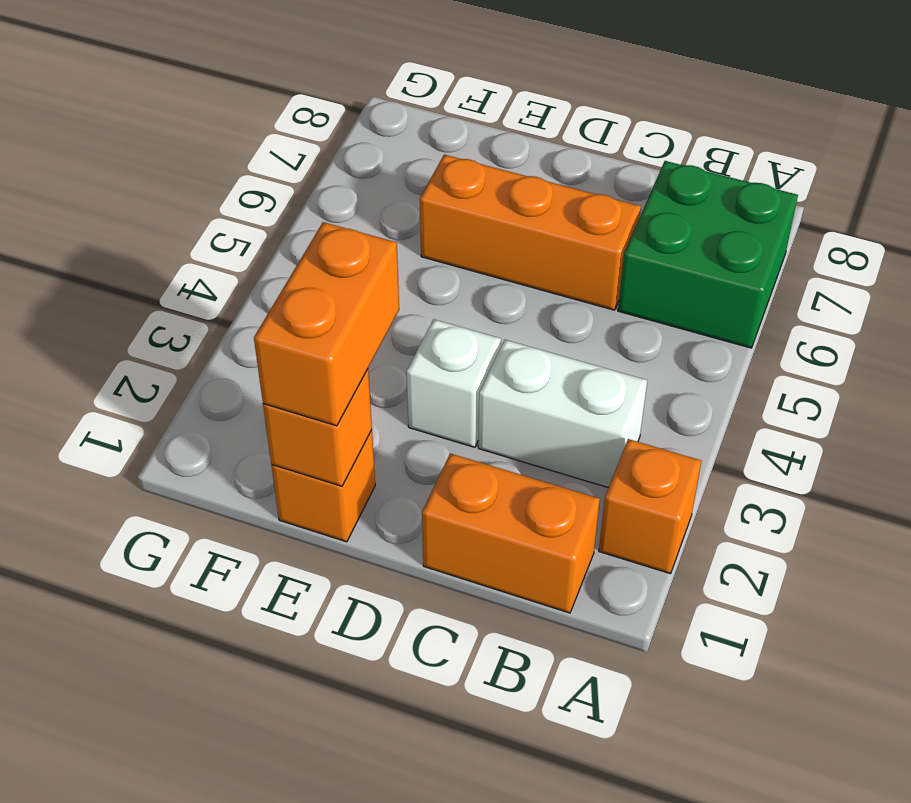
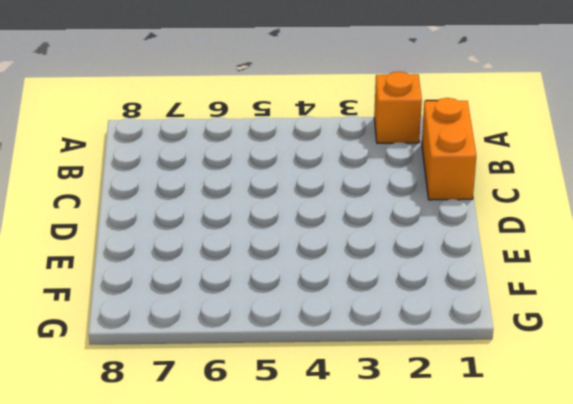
none -> green brick A6:B7 level 1
none -> white brick B3:C3 level 1

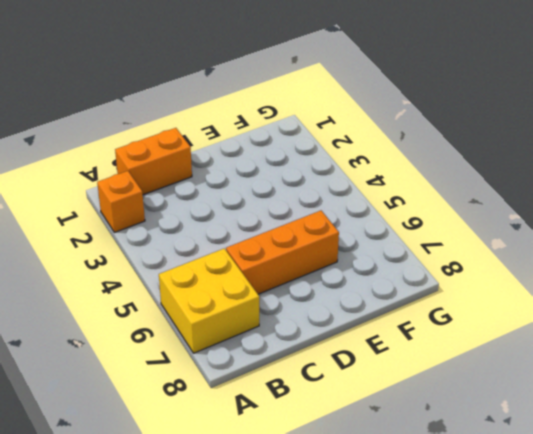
yellow brick A6:B7 level 1 -> green brick A6:B7 level 1
none -> white brick B3:C3 level 1
none -> white brick D3 level 1

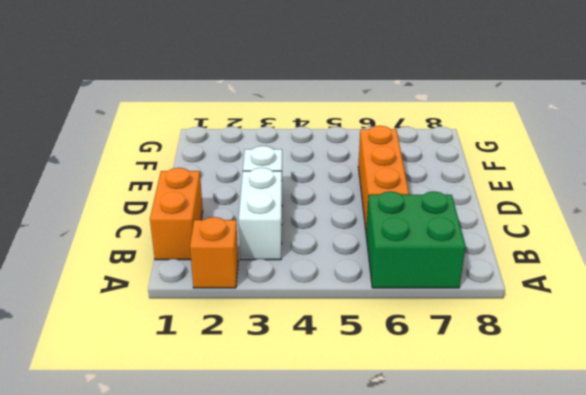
none -> orange brick E1 level 1
none -> orange brick E1 level 2

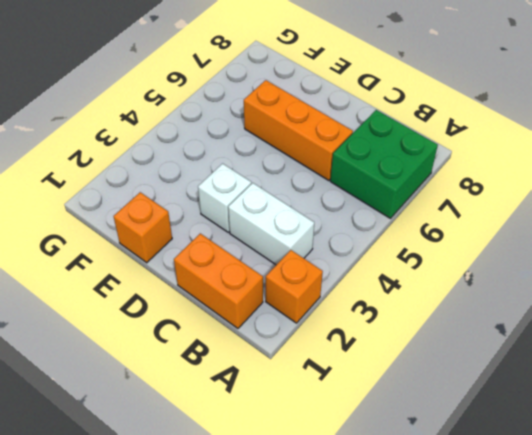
none -> orange brick E1 level 2
none -> orange brick E1:E2 level 3

